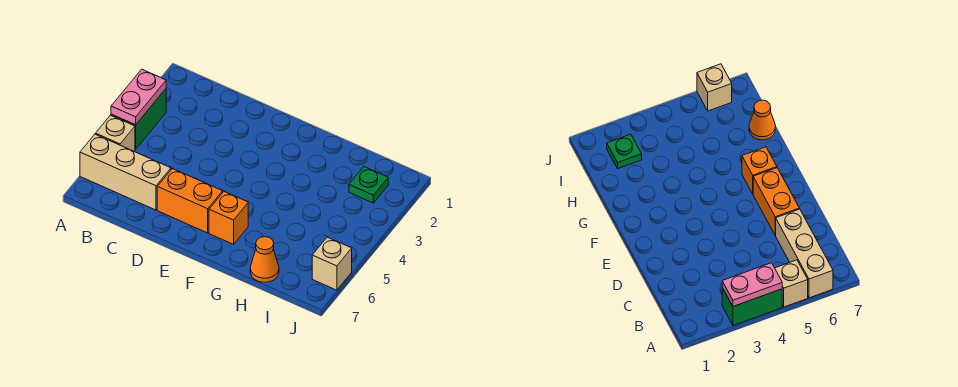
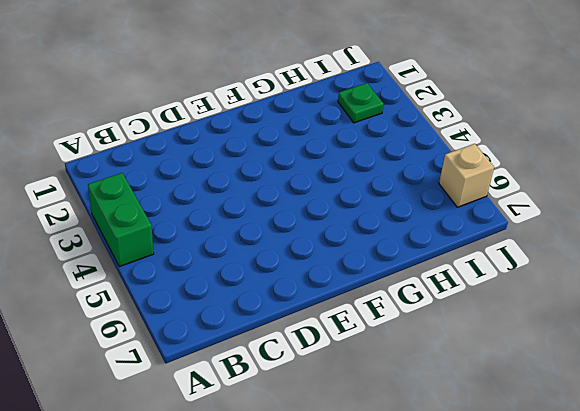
none -> tan brick A5 level 1
none -> tan brick A6:C6 level 1

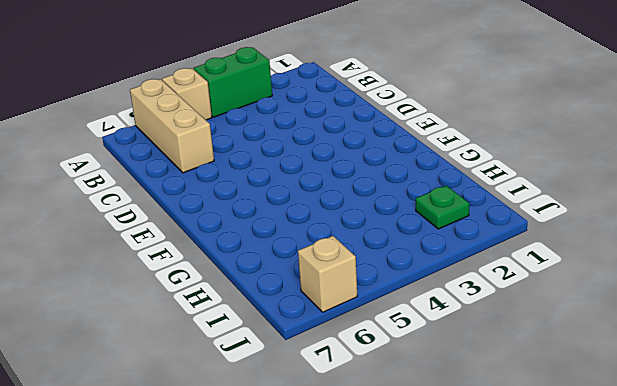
none -> orange brick D6:E6 level 1
none -> orange brick F6 level 1

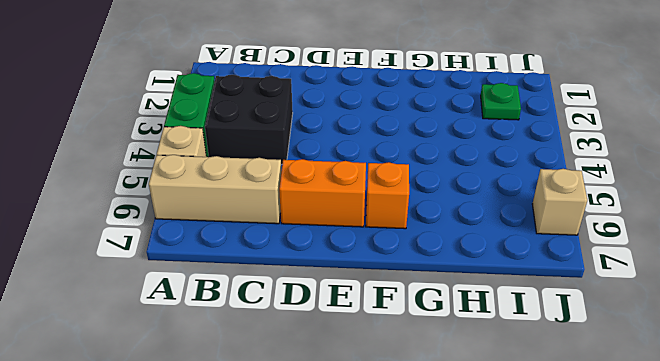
black brick B3:C4 level 1 -> none
none -> orange cone H7 level 1
none -> pink plate A3:A4 level 2

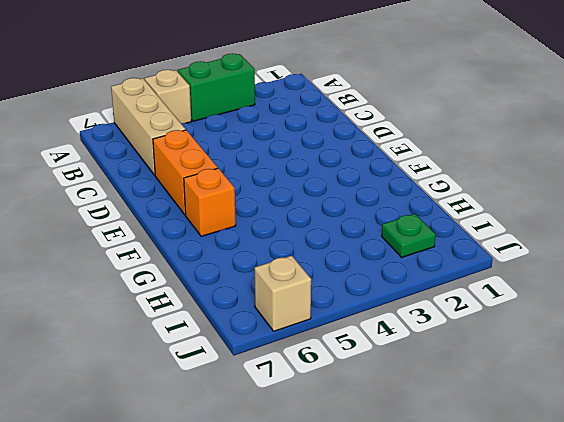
none -> orange cone H7 level 1
none -> pink plate A3:A4 level 2

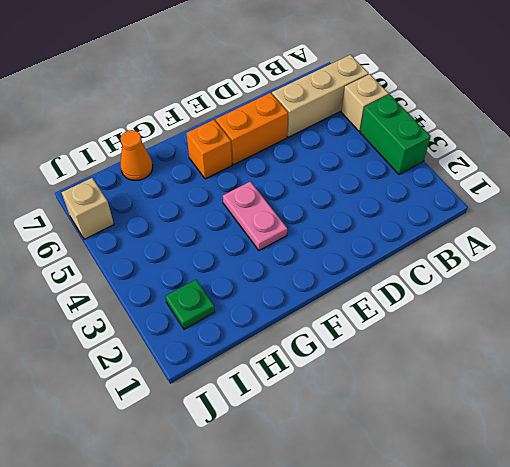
pink plate F3:F4 level 1 -> pink plate A3:A4 level 2

